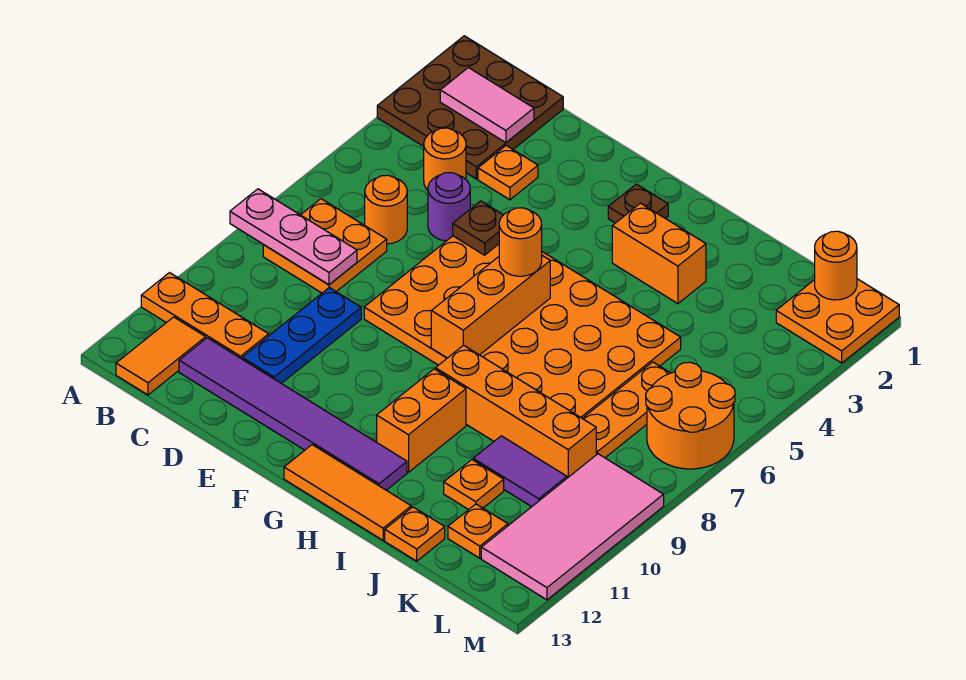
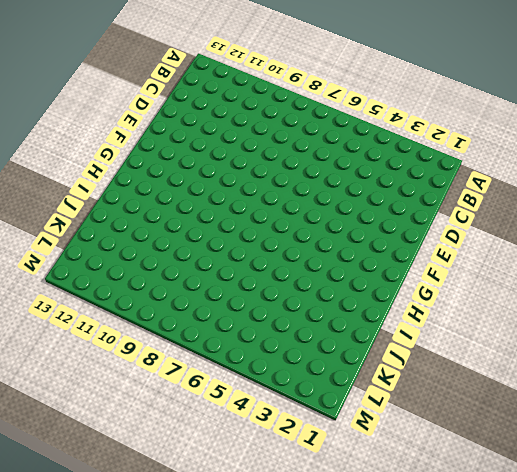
none -> brown plate A1:C3 level 1
none -> orange plate A11:C11 level 1
none -> orange plate B7:C8 level 1
none -> orange tile B12:B13 level 1

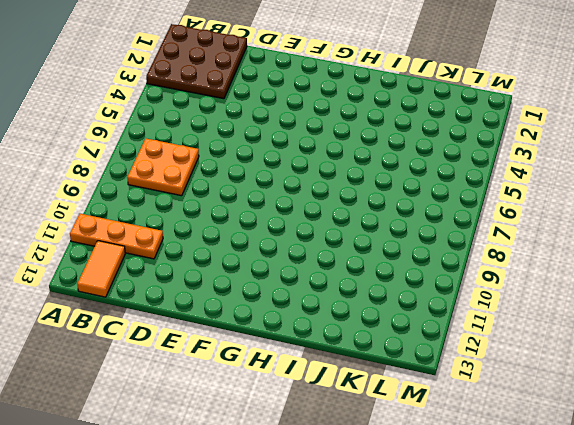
none -> orange round brick C4 level 1
none -> orange round brick C6 level 1
none -> purple tile C12:H12 level 1
none -> orange plate D3 level 1

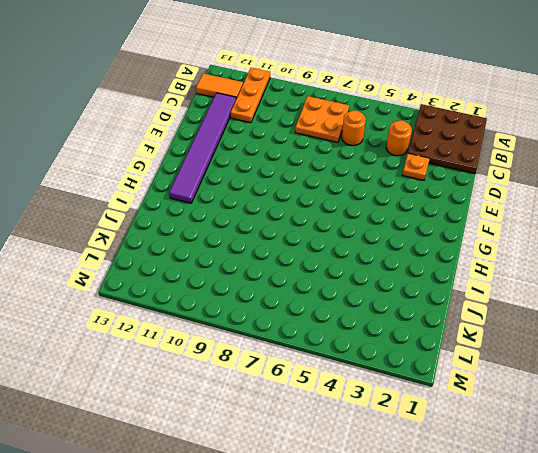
none -> purple round brick D5 level 1
none -> blue plate D9:D11 level 1
none -> orange plate E5:J8 level 1
none -> brown plate G2 level 1

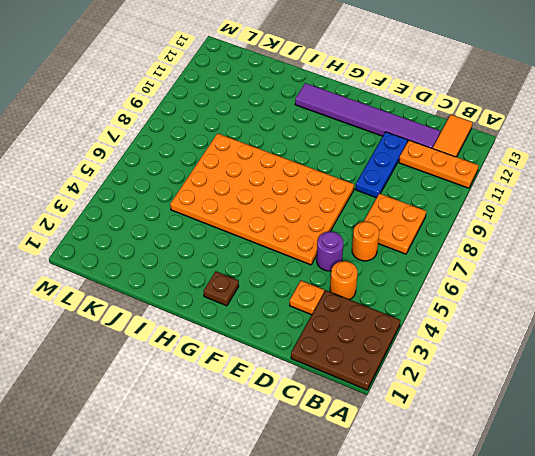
none -> orange tile G13:I13 level 1
none -> orange brick H3:I3 level 1
none -> orange brick H9:K9 level 1
none -> orange brick H10:H11 level 1

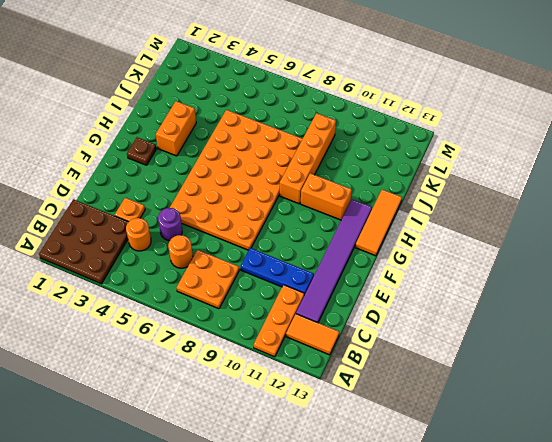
none -> purple tile J10:K10 level 1
none -> orange plate J11 level 1
none -> orange plate J13 level 1
none -> orange plate K6:K8 level 1

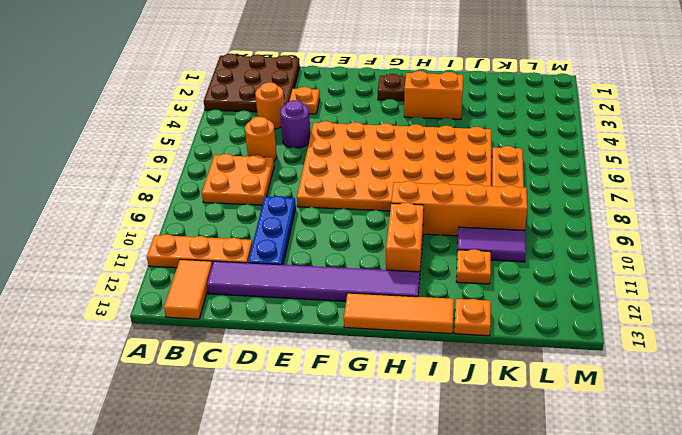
none -> orange plate K12 level 1
none -> orange plate L1:M2 level 1
none -> orange round brick L6:M7 level 1
none -> pink tile L9:M12 level 1

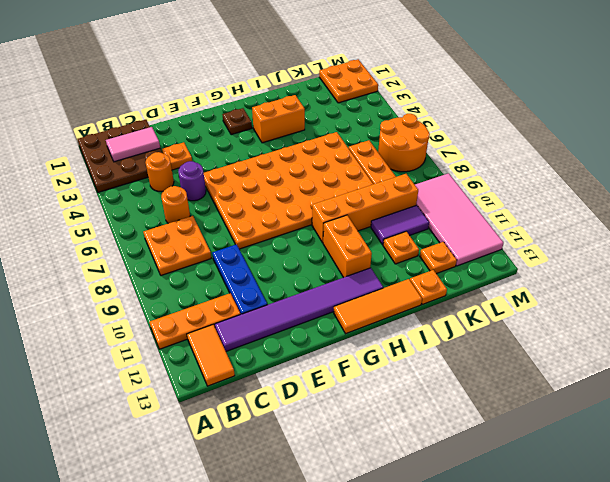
none -> pink plate A8:C8 level 2
none -> brown plate E5 level 2
none -> orange brick G6:G8 level 2
none -> orange round brick L1 level 2

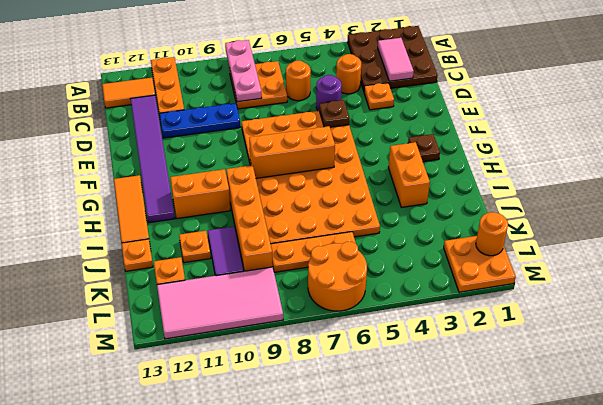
none -> orange round brick G6 level 3

